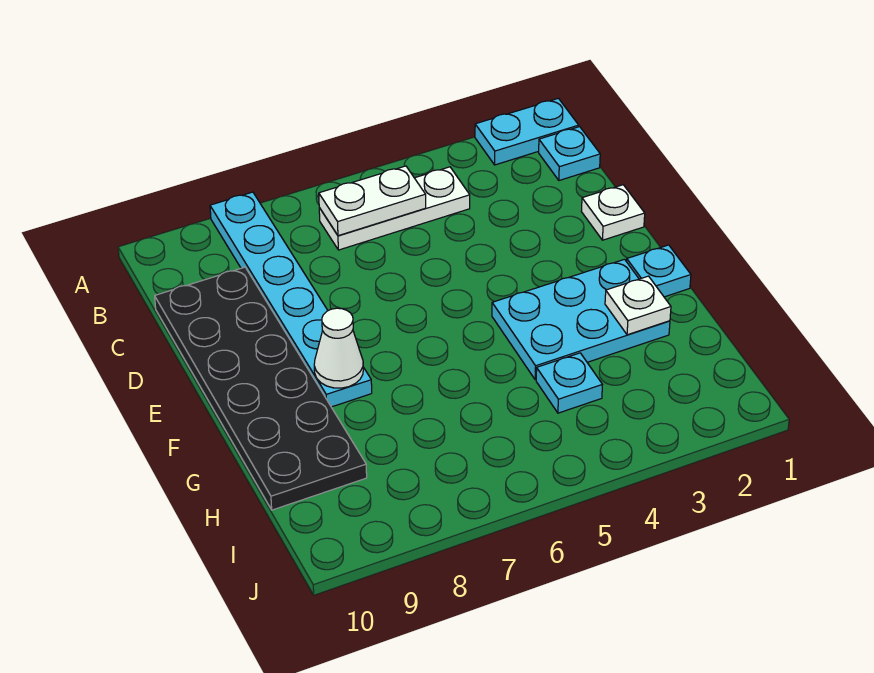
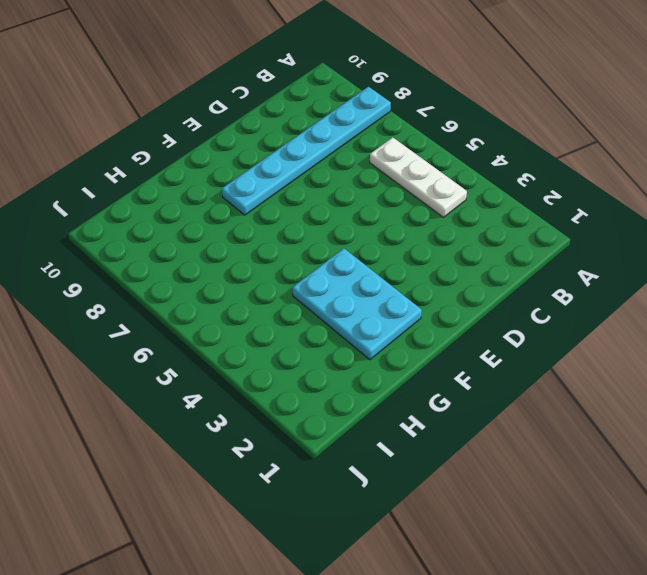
none -> cyan plate A1:A2 level 1
none -> cyan plate B1 level 1
none -> black plate C9:H10 level 1

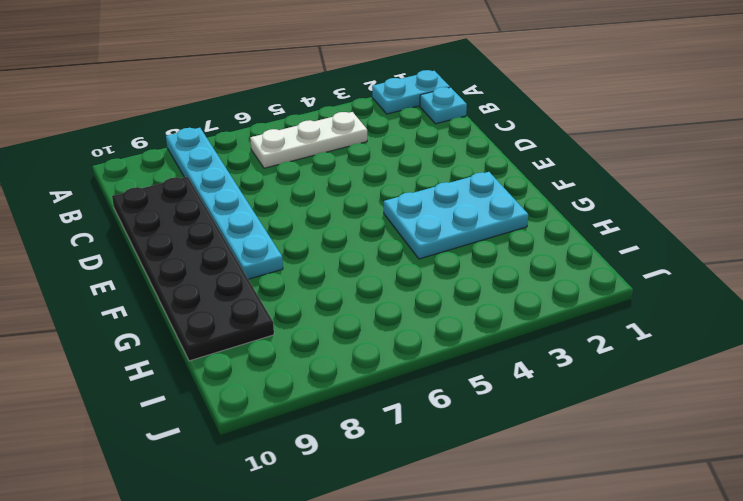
none -> white plate D1 level 1
none -> cyan plate F1 level 1
none -> cyan plate H4 level 1

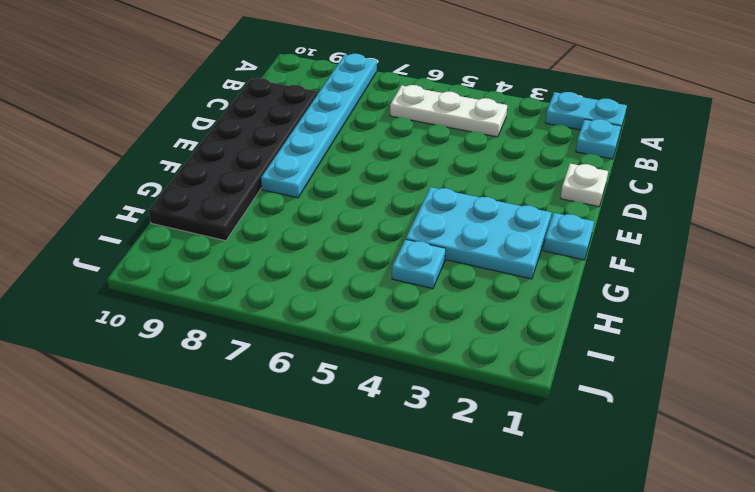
none -> white plate B5:B6 level 2
none -> white cone F8 level 2
none -> white plate G2 level 2

